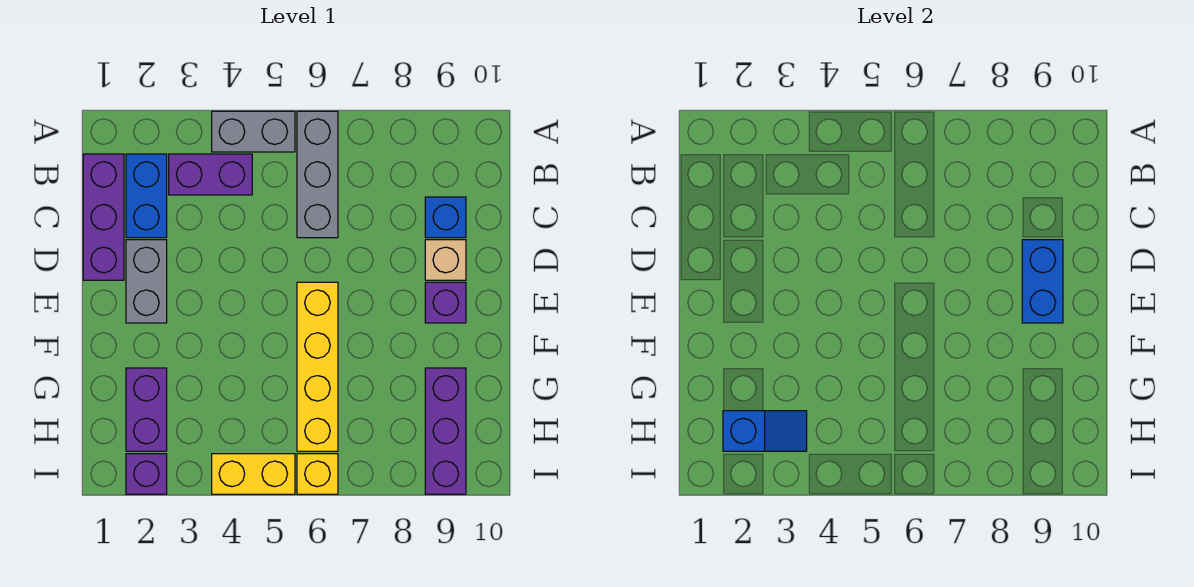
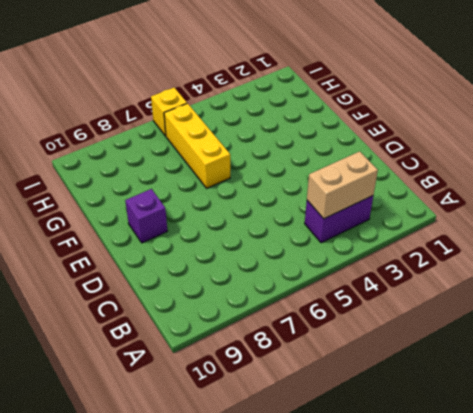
tan brick B3:B4 level 2 -> none
yellow brick F6:H6 level 1 -> yellow brick E6:H6 level 1
none -> grey brick A4:A5 level 1
none -> grey brick A6:C6 level 1
none -> purple brick B1:D1 level 1

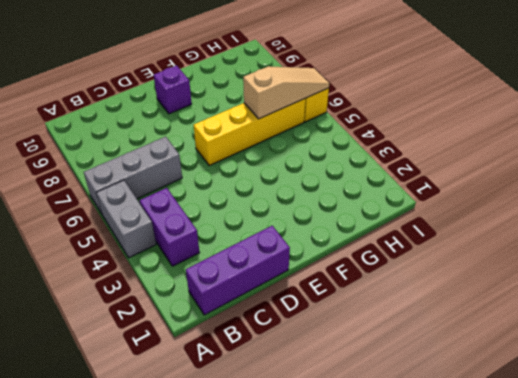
tan slope G6:I6 level 2 top G -> none
none -> blue brick B2:C2 level 1
none -> blue brick C9 level 1
none -> grey brick D2:E2 level 1

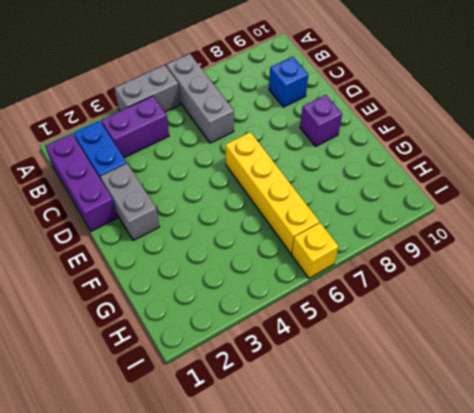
none -> tan brick D9 level 1
none -> purple brick G2:H2 level 1
none -> purple brick G9:I9 level 1

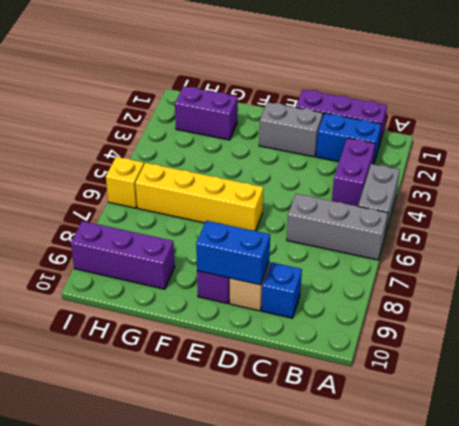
none -> purple brick I2 level 1
none -> yellow brick I4:I5 level 1
none -> blue slope H2:H3 level 2 top 2

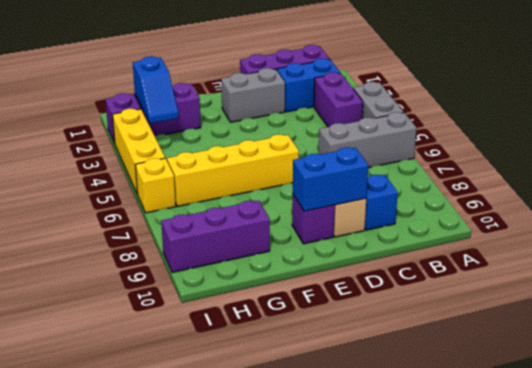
yellow brick I3:I5 level 1 -> yellow brick I4:I5 level 1

